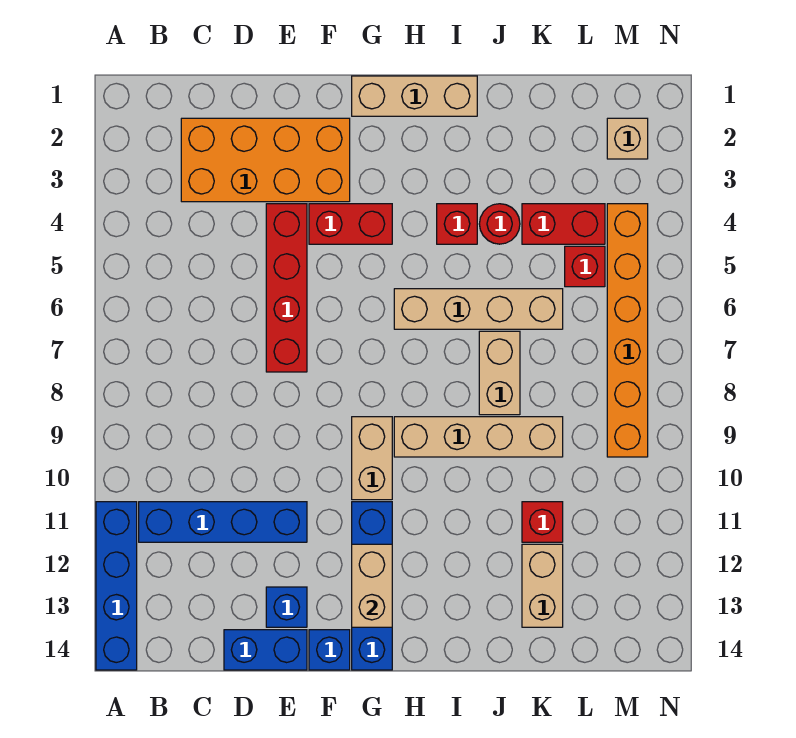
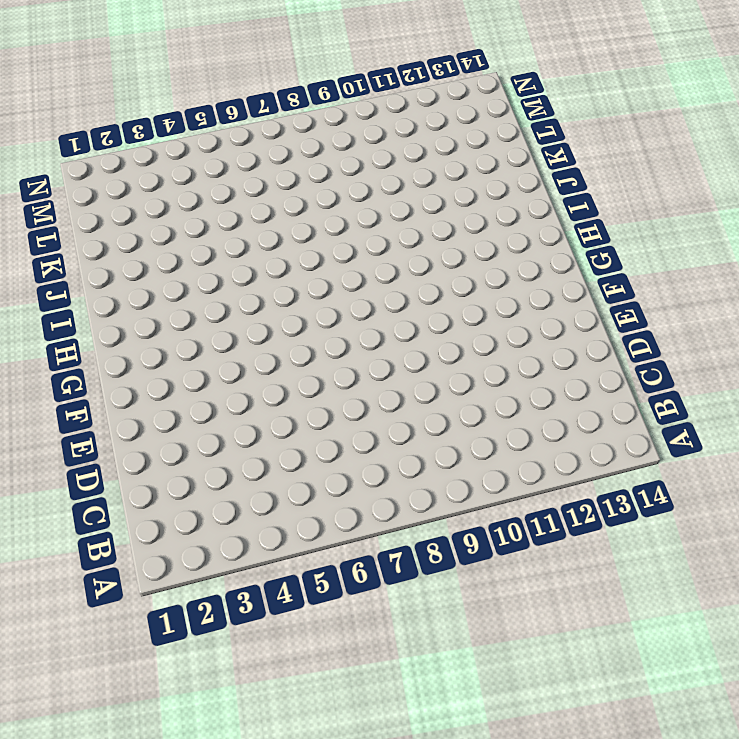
none -> blue brick A11:A14 level 1
none -> blue brick B11:E11 level 1
none -> orange brick C2:F3 level 1

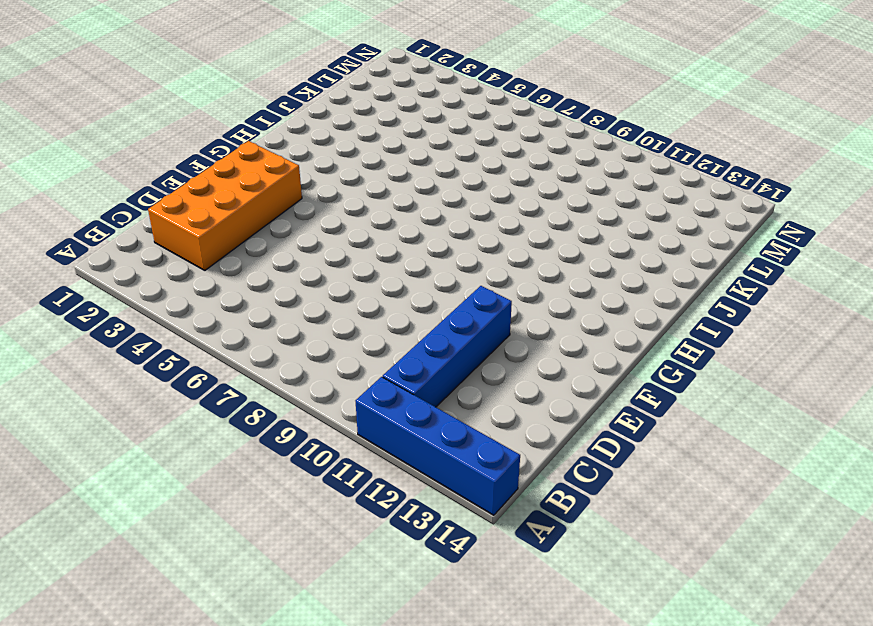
none -> blue brick D14:E14 level 1
none -> red brick E4:E7 level 1
none -> blue brick E13 level 1

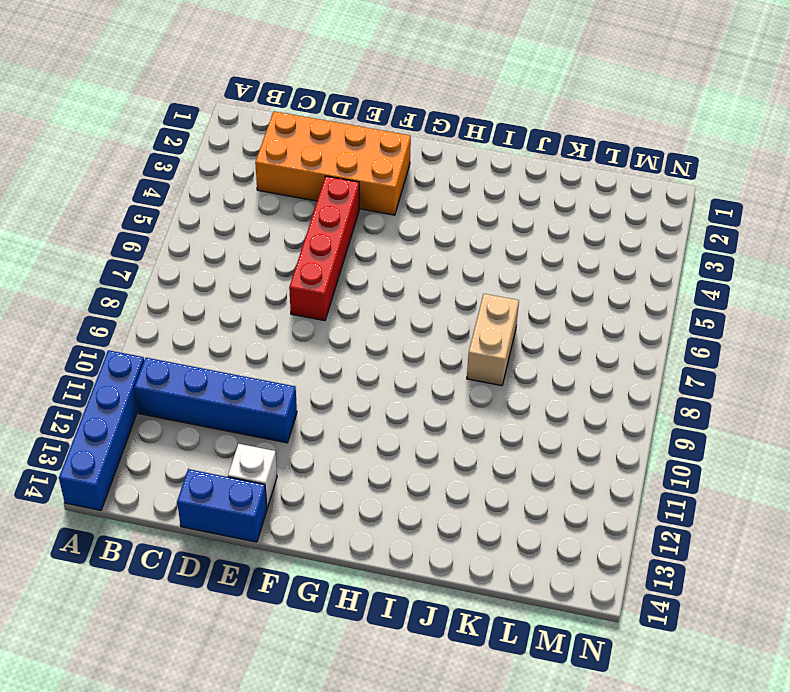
white brick E13 level 1 -> blue brick E13 level 1
none -> red brick F4:G4 level 1
none -> blue brick F14 level 1
none -> tan brick G1:I1 level 1

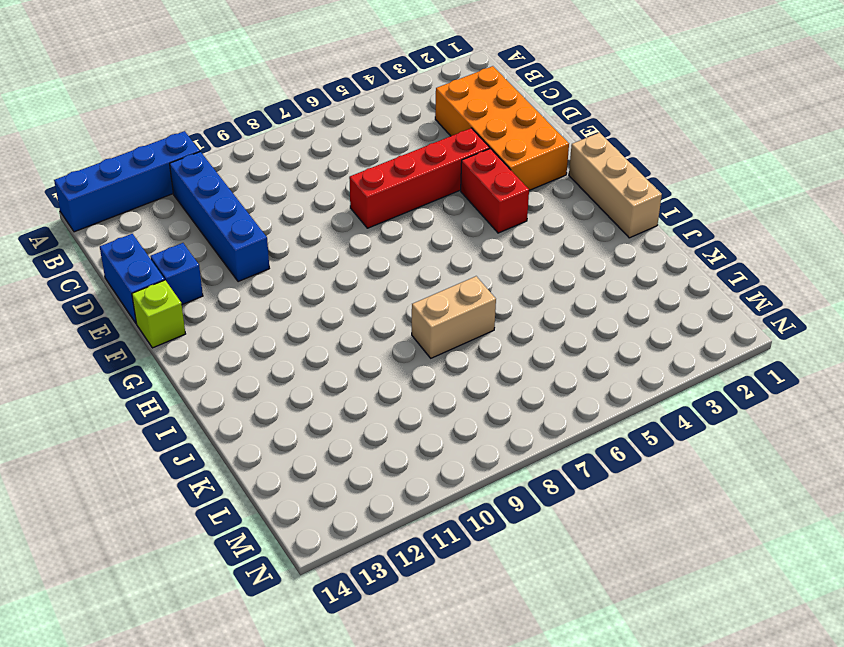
lime brick F14 level 1 -> blue brick F14 level 1
none -> tan brick G9:G10 level 1
none -> blue brick G11:G14 level 1
none -> tan brick H6:K6 level 1

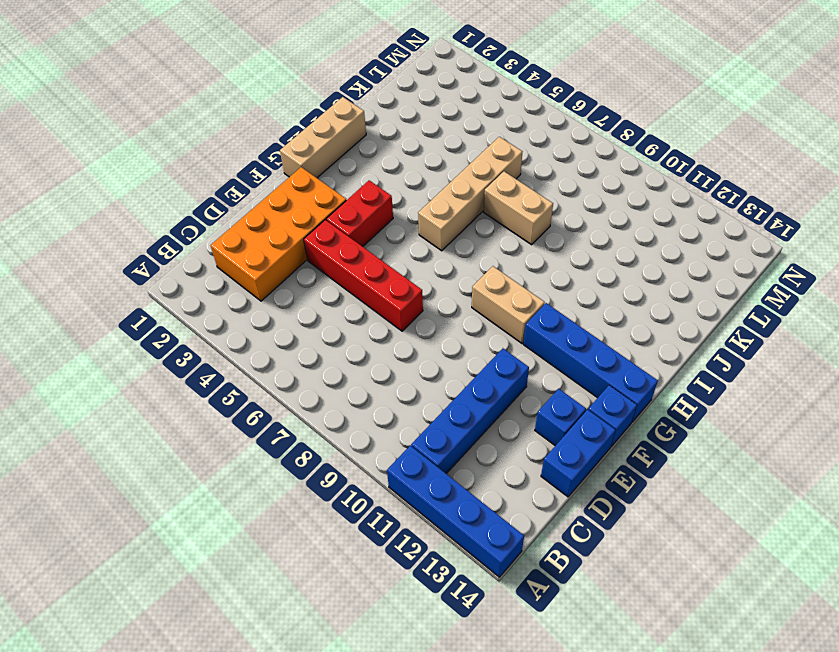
none -> tan brick H9:K9 level 1
none -> red brick I4 level 1
none -> red round brick J4 level 1

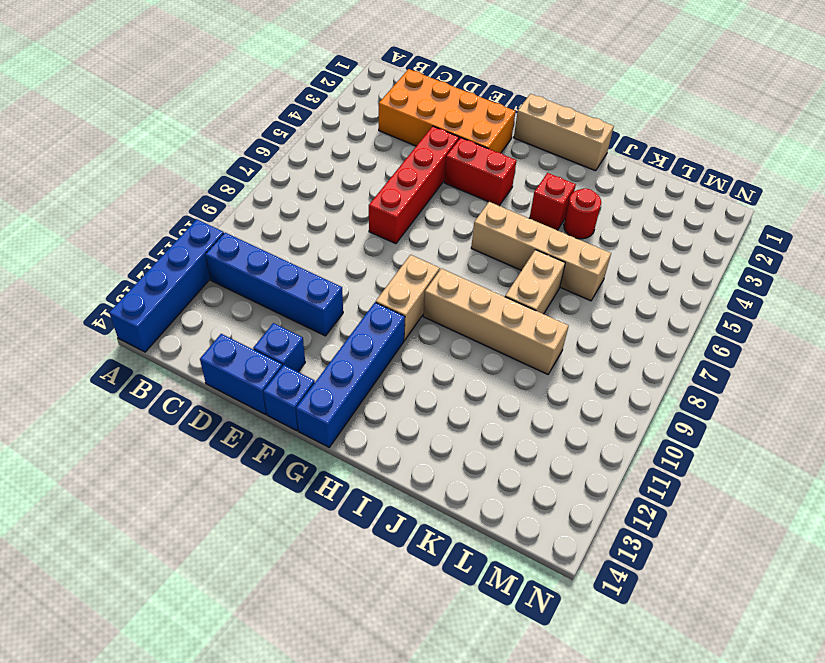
none -> red brick K4:L4 level 1
none -> red brick K11 level 1
none -> tan brick K12:K13 level 1

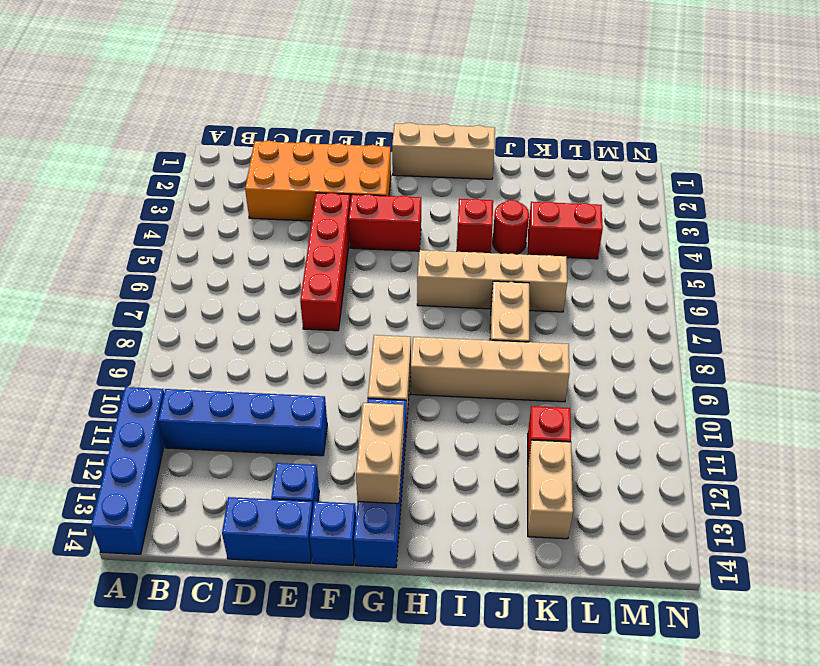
none -> red brick L5 level 1
none -> tan brick M2 level 1
none -> orange brick M4:M9 level 1

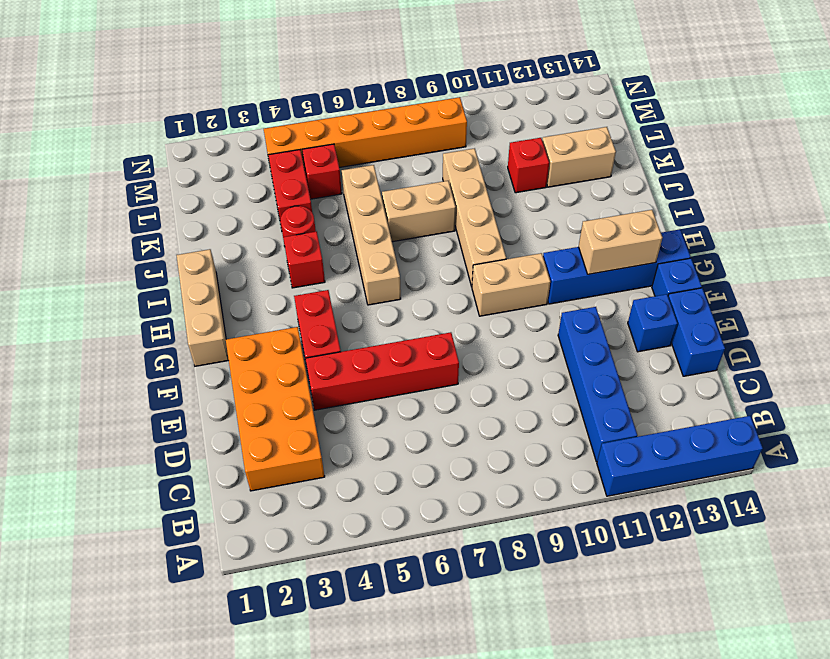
none -> tan brick M2 level 1

